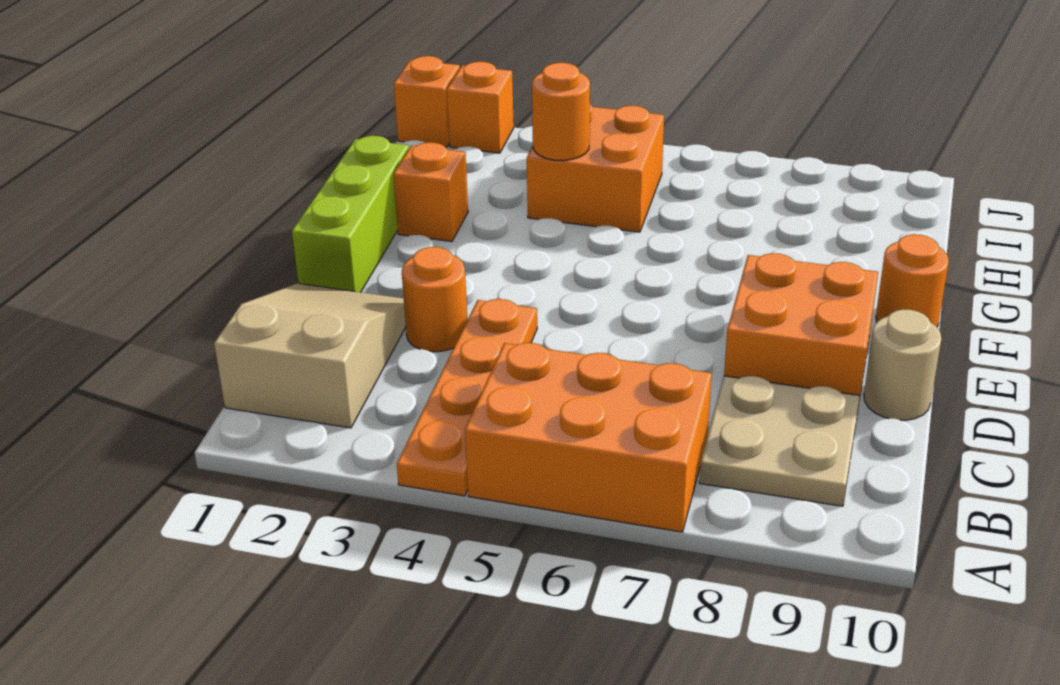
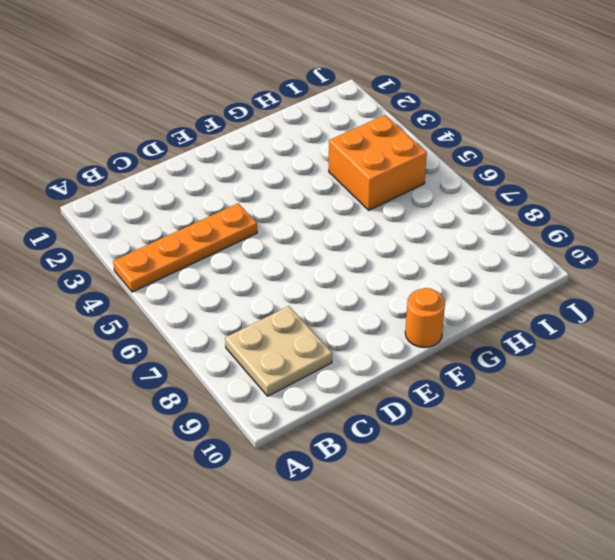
none -> orange brick A5:B7 level 1
none -> tan slope B1:D2 level 1 top B
none -> orange round brick D3 level 1

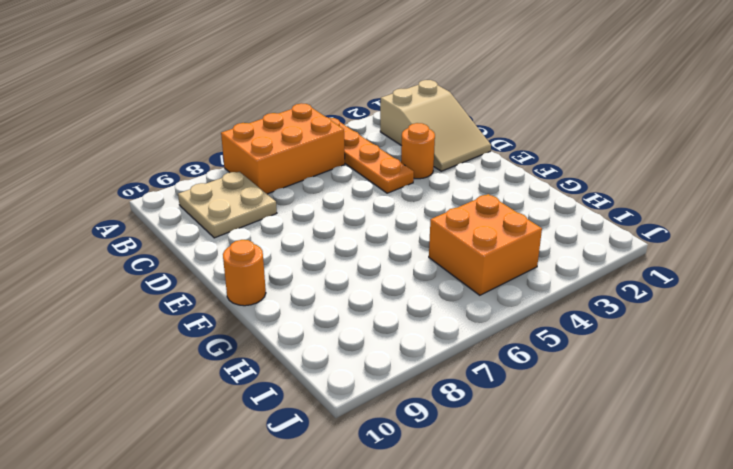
none -> orange brick D8:E9 level 1
none -> tan round brick D10 level 1
none -> lime brick E1:G1 level 1

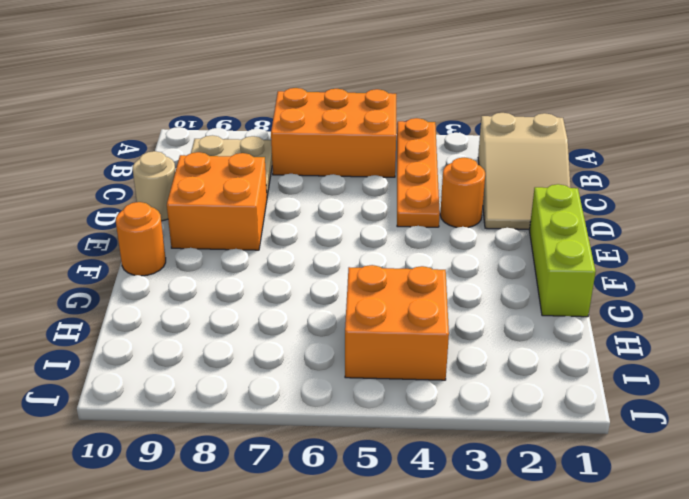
none -> orange brick G2 level 1
none -> orange brick J1 level 1
none -> orange brick J2 level 1

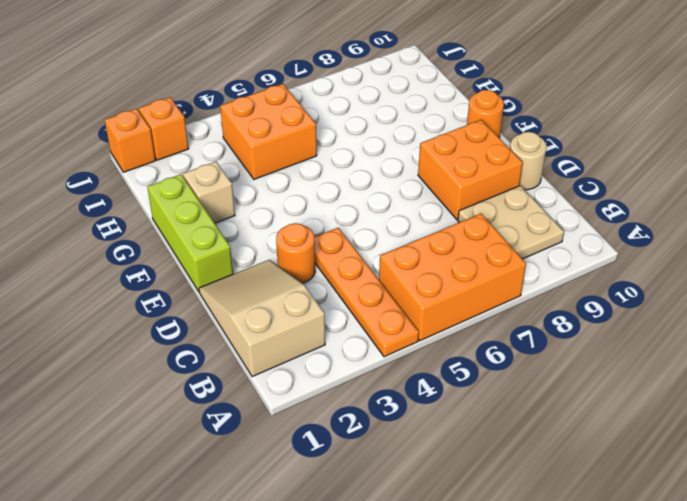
tan brick G2 level 1 -> orange brick G2 level 1
none -> orange round brick H4 level 2

